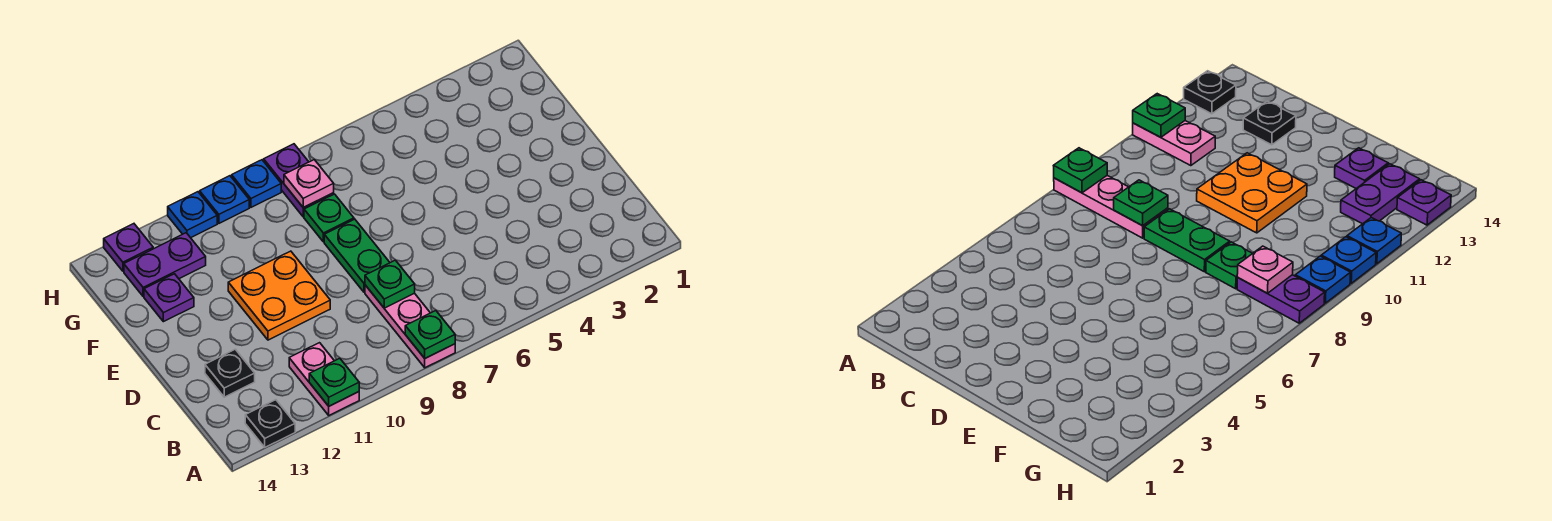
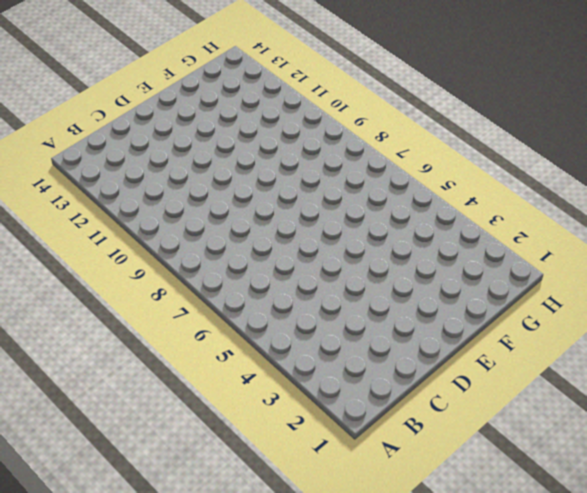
none -> pink plate A8:C8 level 1
none -> pink plate A11:B11 level 1
none -> black plate A13 level 1

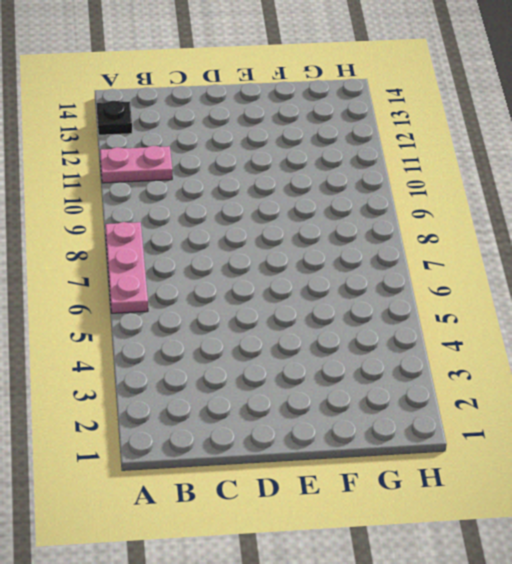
pink plate A6:A8 level 1 -> pink plate A8:C8 level 1
none -> black plate C13 level 1
none -> green plate D8:E8 level 1
none -> orange plate D10:E11 level 1

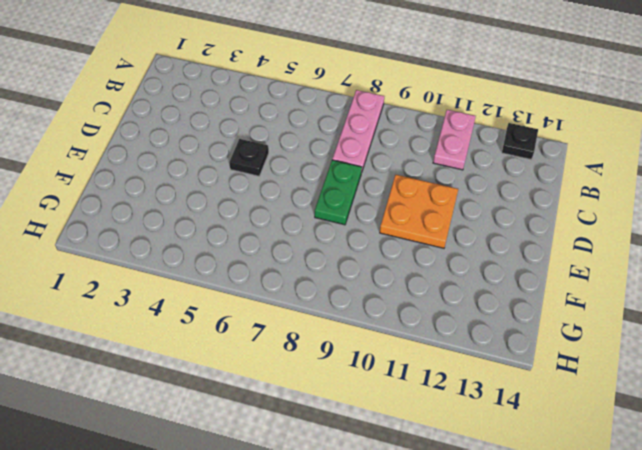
black plate D5 level 1 -> black plate C13 level 1
none -> green plate F8 level 1
none -> purple plate F13 level 1
none -> purple plate G8:H8 level 1

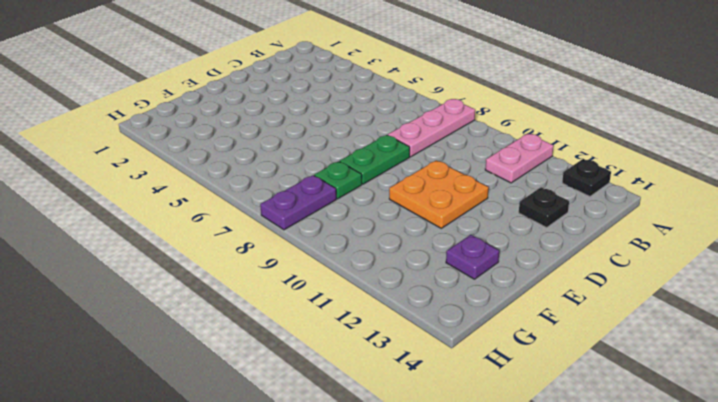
none -> purple plate G12:G13 level 1
none -> blue plate H9 level 1
none -> blue plate H10 level 1

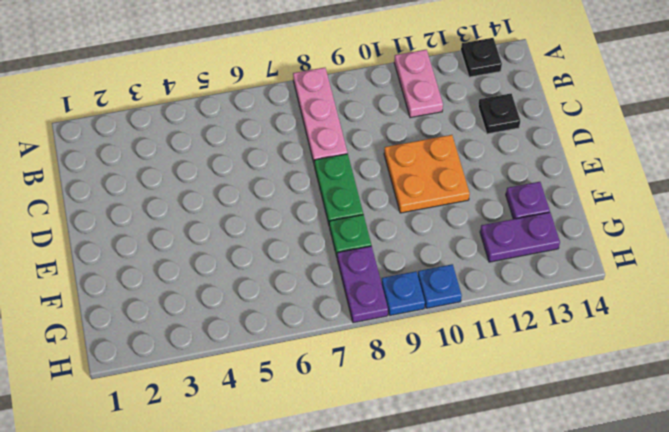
none -> blue plate H11 level 1
none -> purple plate H13 level 1
none -> green plate A8 level 2

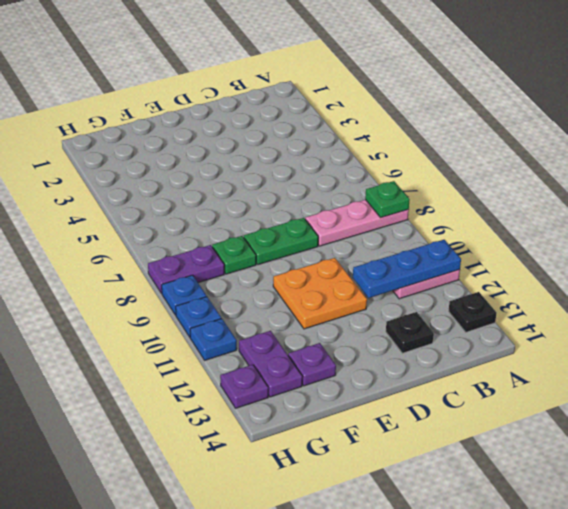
blue plate A11:C11 level 2 -> green plate A11 level 2
none -> green plate C8 level 2
none -> pink plate G8 level 2

